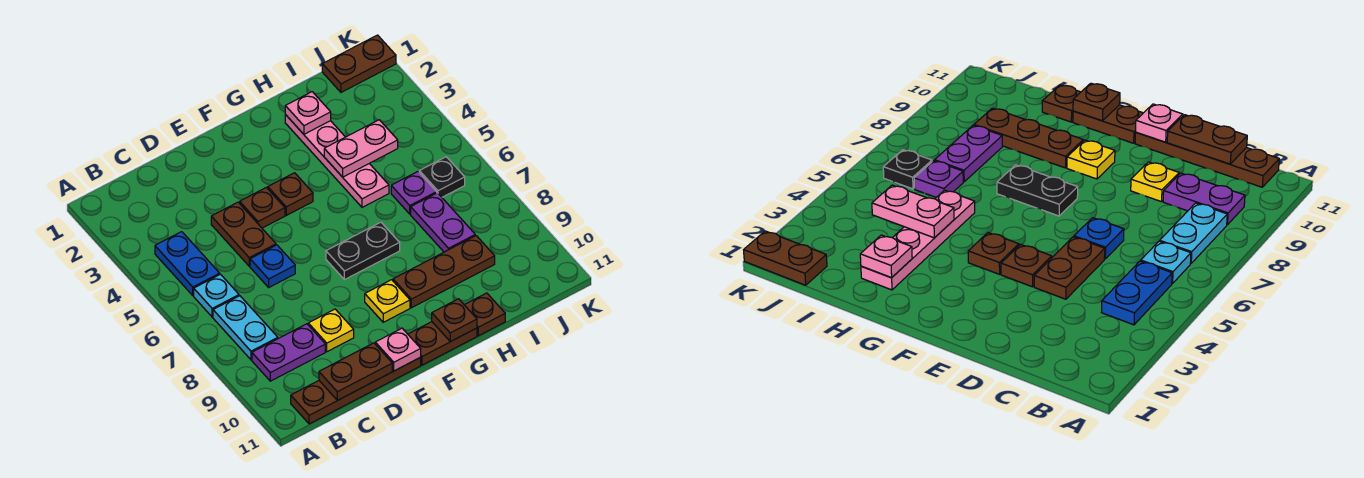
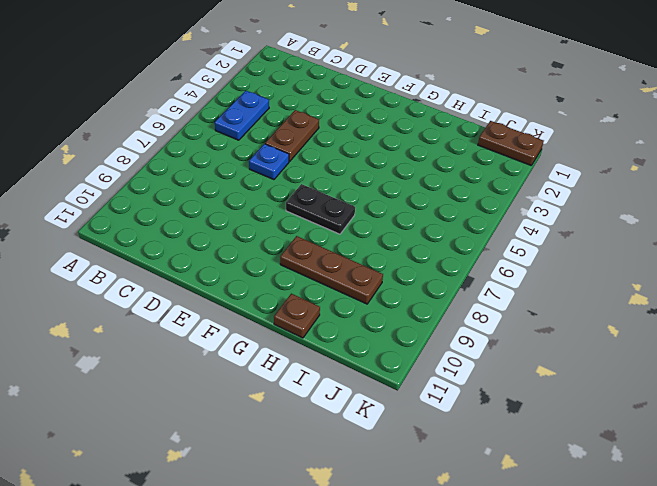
none -> cyan plate B6 level 1
none -> cyan plate B7:B8 level 1
none -> purple plate B9:C9 level 1

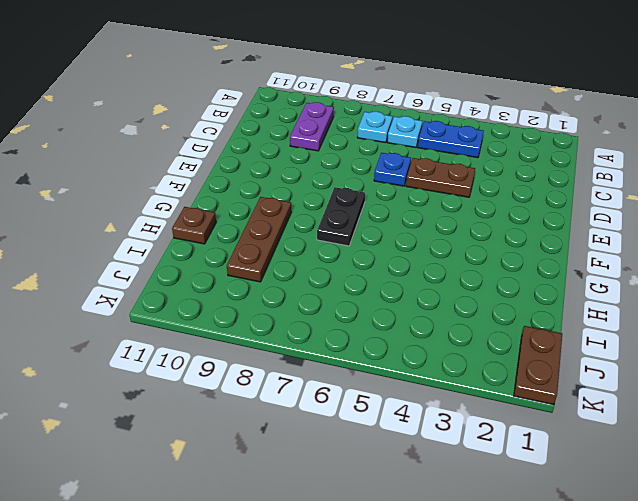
cyan plate B7 level 1 -> cyan plate B7:B8 level 1
none -> brown plate B11:E11 level 1
none -> yellow plate D9 level 1
none -> brown plate E4 level 1

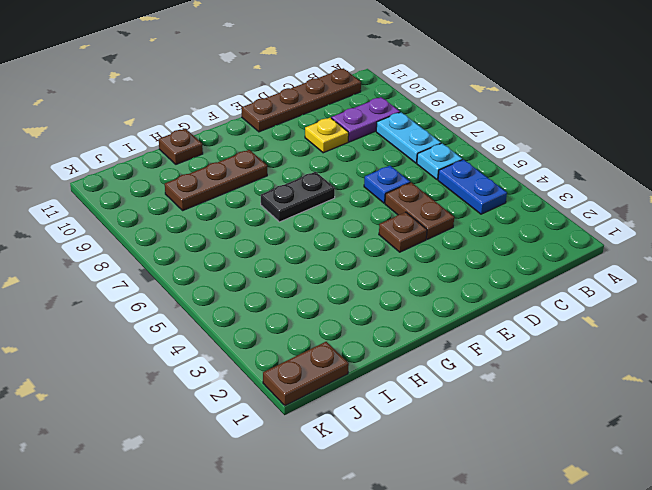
none -> brown plate F4 level 1
none -> yellow plate F9 level 1
none -> brown plate F11:G11 level 1

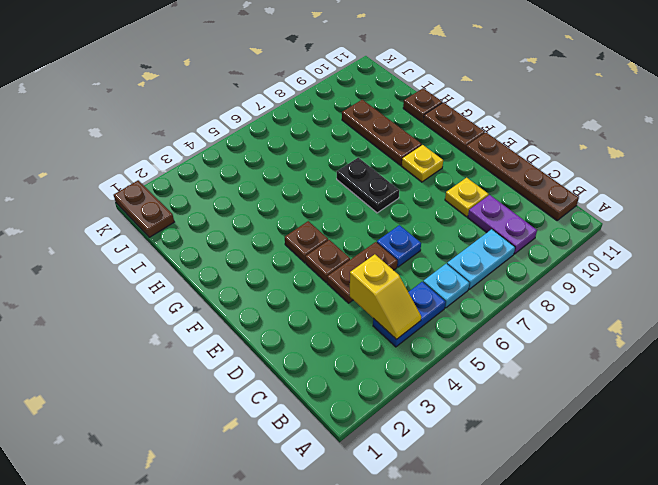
yellow slope B4:C4 level 2 top C -> none
none -> pink plate H2:H5 level 1
none -> purple plate I6 level 1
none -> purple plate I7:I8 level 1

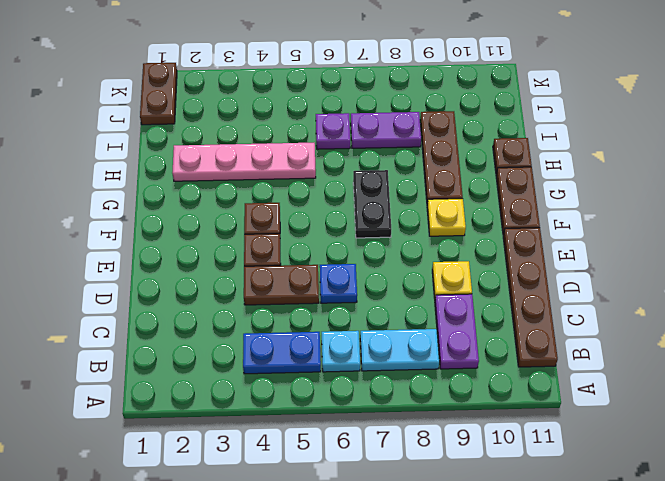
none -> black plate J6 level 1
none -> brown plate C11:D11 level 2
none -> pink plate E11 level 2

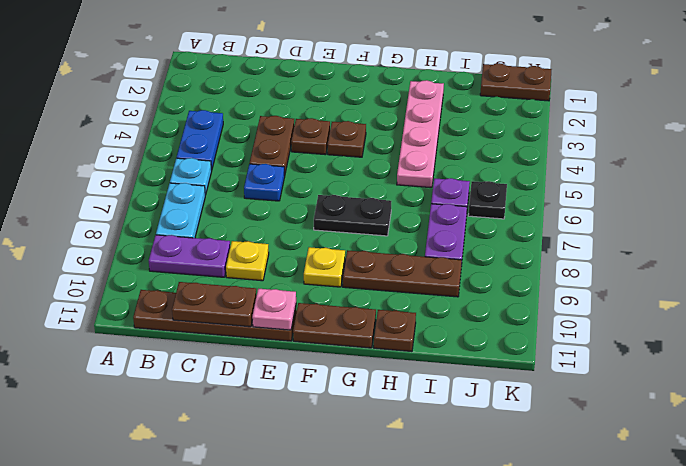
none -> brown plate G11 level 2
none -> pink plate H2 level 2
none -> pink plate H4:I4 level 2

